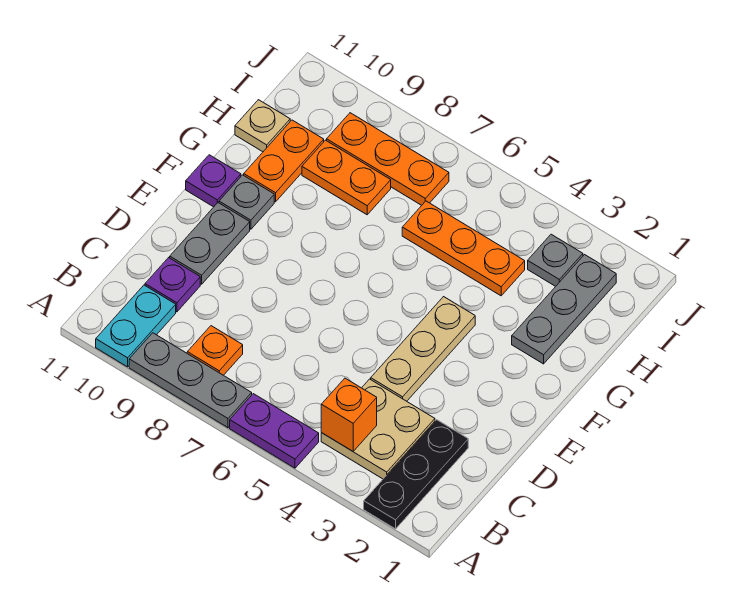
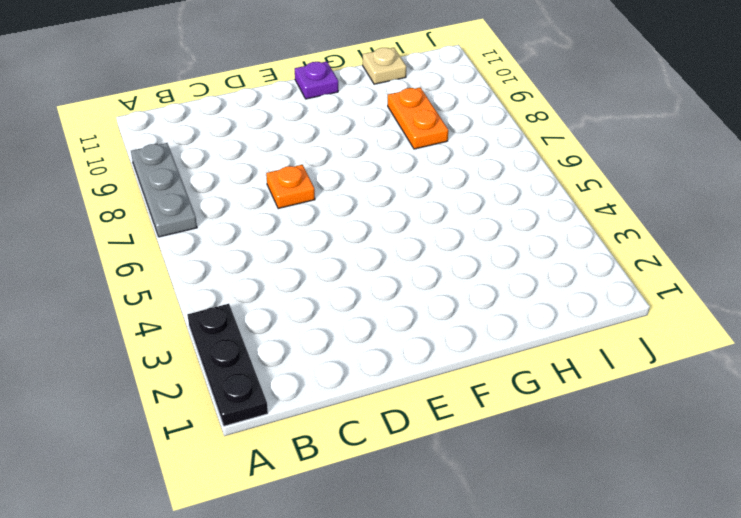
black plate A1:A3 level 1 -> black plate A2:C2 level 1
orange plate D7 level 1 -> orange plate B8 level 1
none -> purple plate A5:A6 level 1
none -> cyan plate A10:B10 level 1
none -> tan plate B3:C4 level 1

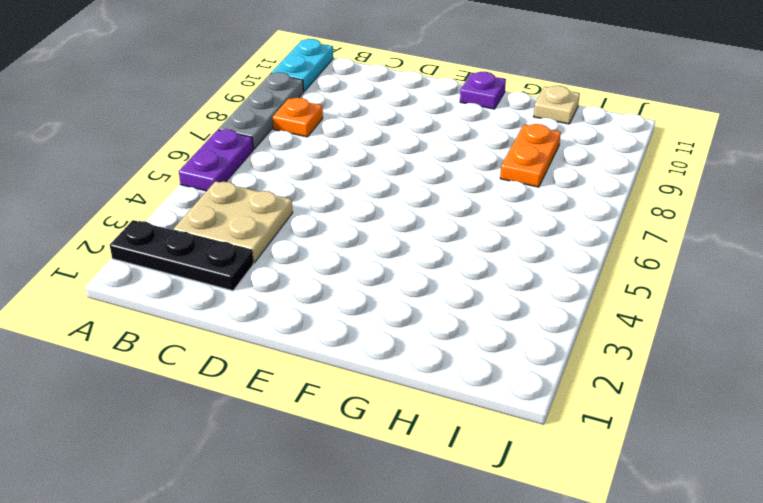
cyan plate A10:A11 level 1 -> cyan plate A10:B10 level 1
none -> purple plate C10 level 1
none -> tan plate D4:F4 level 1
none -> grey plate D10:E10 level 1

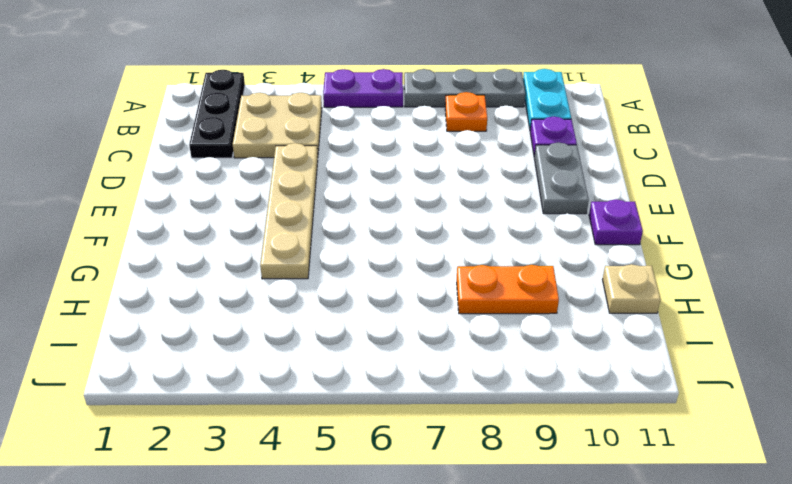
tan plate D4:G4 level 1 -> tan plate D4:F4 level 1
none -> grey plate F10 level 1
none -> grey plate G2:I2 level 1
none -> orange plate G10:H10 level 1

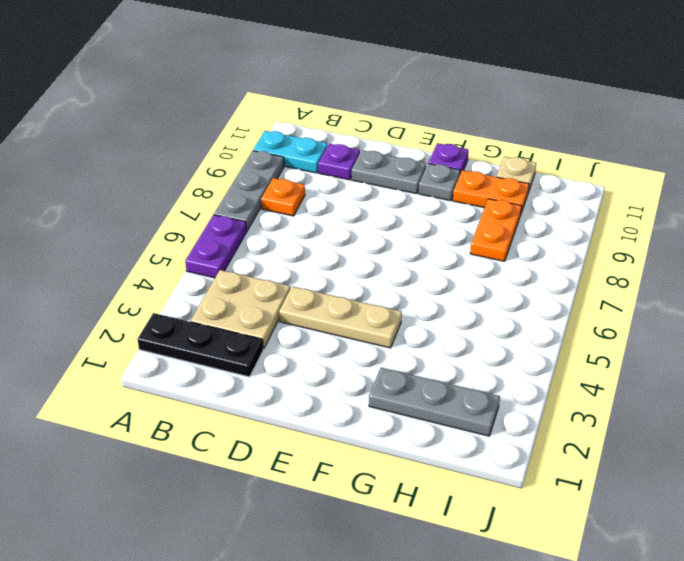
none -> orange plate H4:H6 level 1
none -> grey plate I3 level 1
none -> orange plate I7:I9 level 1

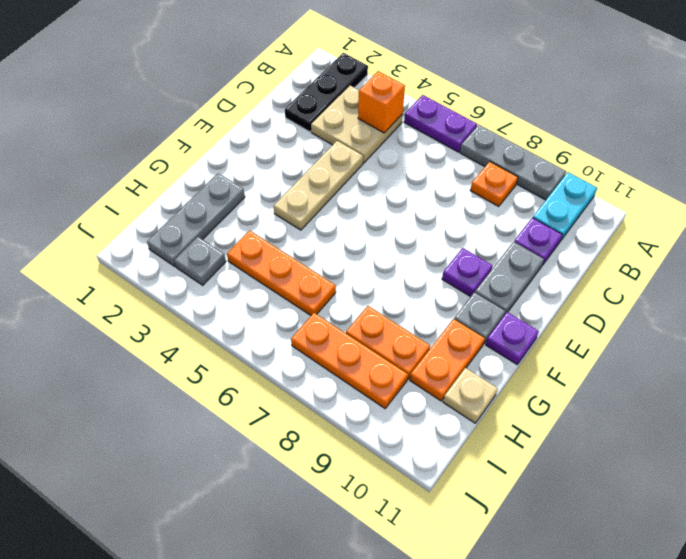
purple plate E9 level 1 -> none

